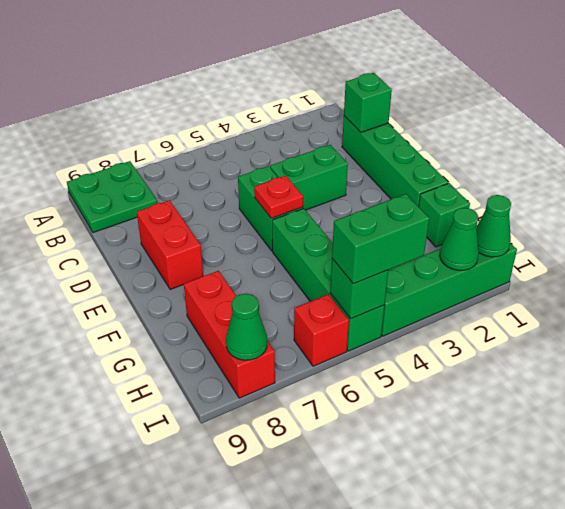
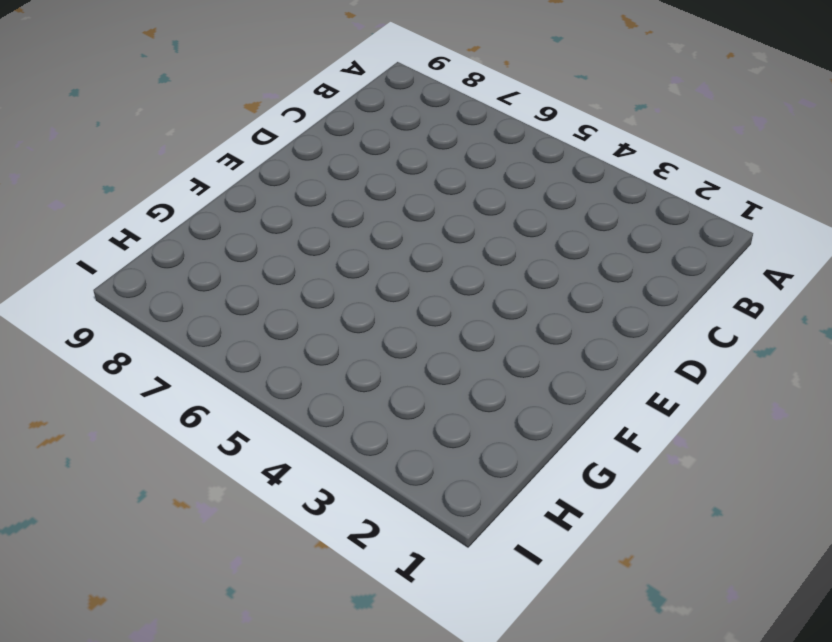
none -> green plate A8:B9 level 1
none -> green brick C1:F1 level 1
none -> green brick D3:D4 level 1

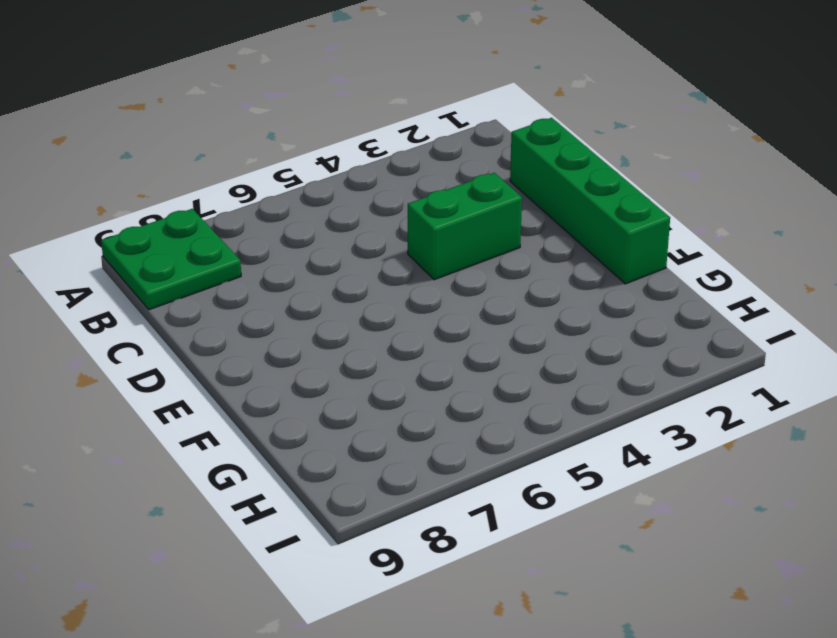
none -> green brick D5:E5 level 1
none -> red brick D8:E8 level 1
none -> green brick F5:I5 level 1

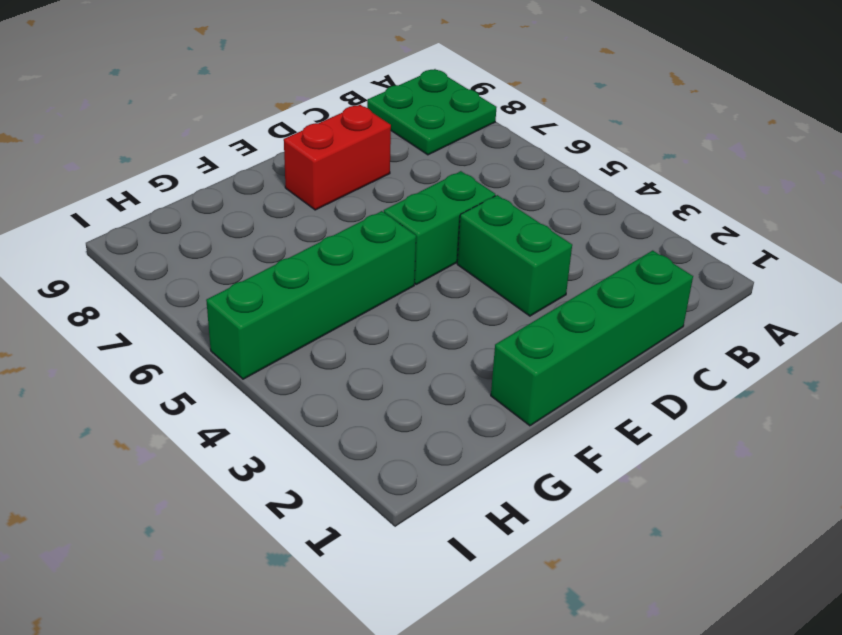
none -> green brick G1 level 1
none -> red brick G8:I8 level 1
none -> green brick I1:I4 level 1

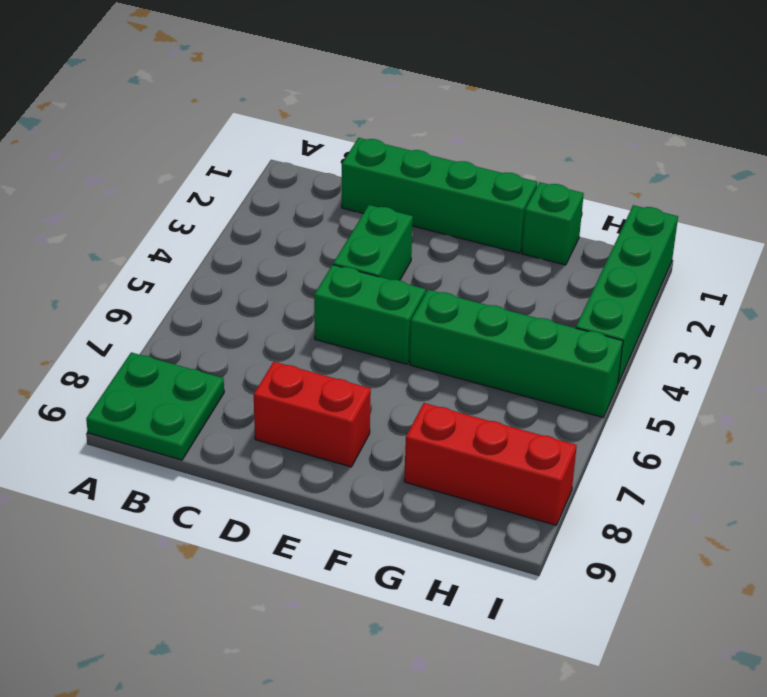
none -> red brick I6 level 1
none -> green brick C1 level 2
none -> red plate E5 level 2

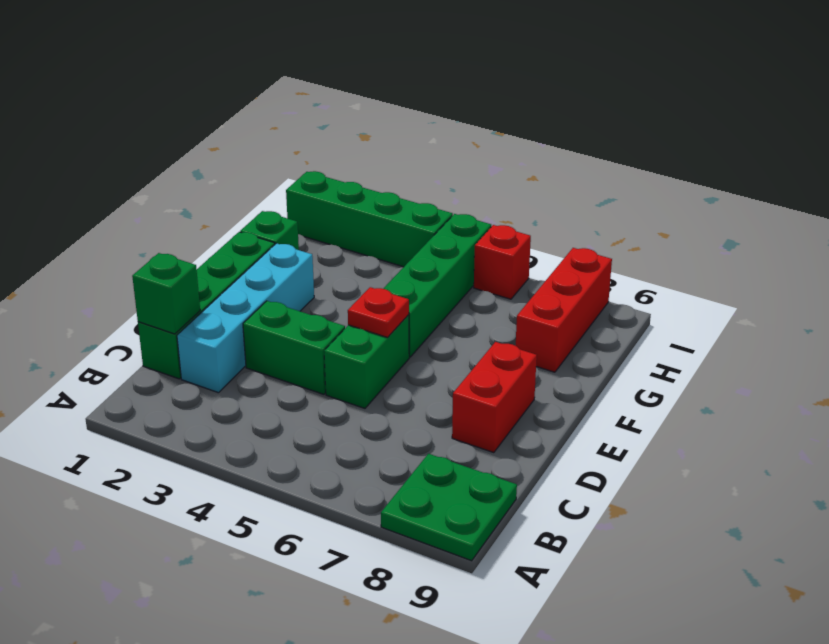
cyan brick C2:F2 level 1 -> none
none -> green cone I1 level 2
none -> green cone I2 level 2
none -> green brick I5 level 2

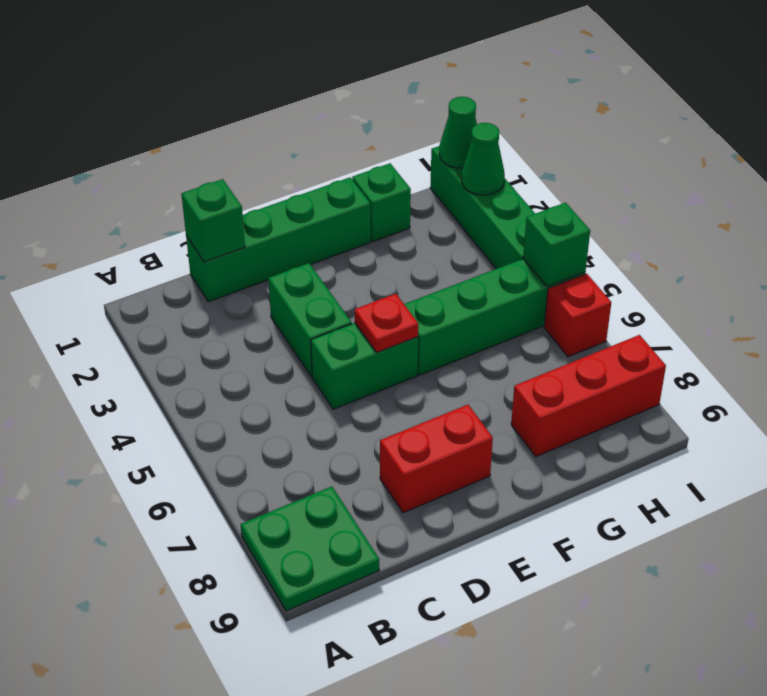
none -> green cone I8 level 2
none -> green brick I4:I5 level 3

